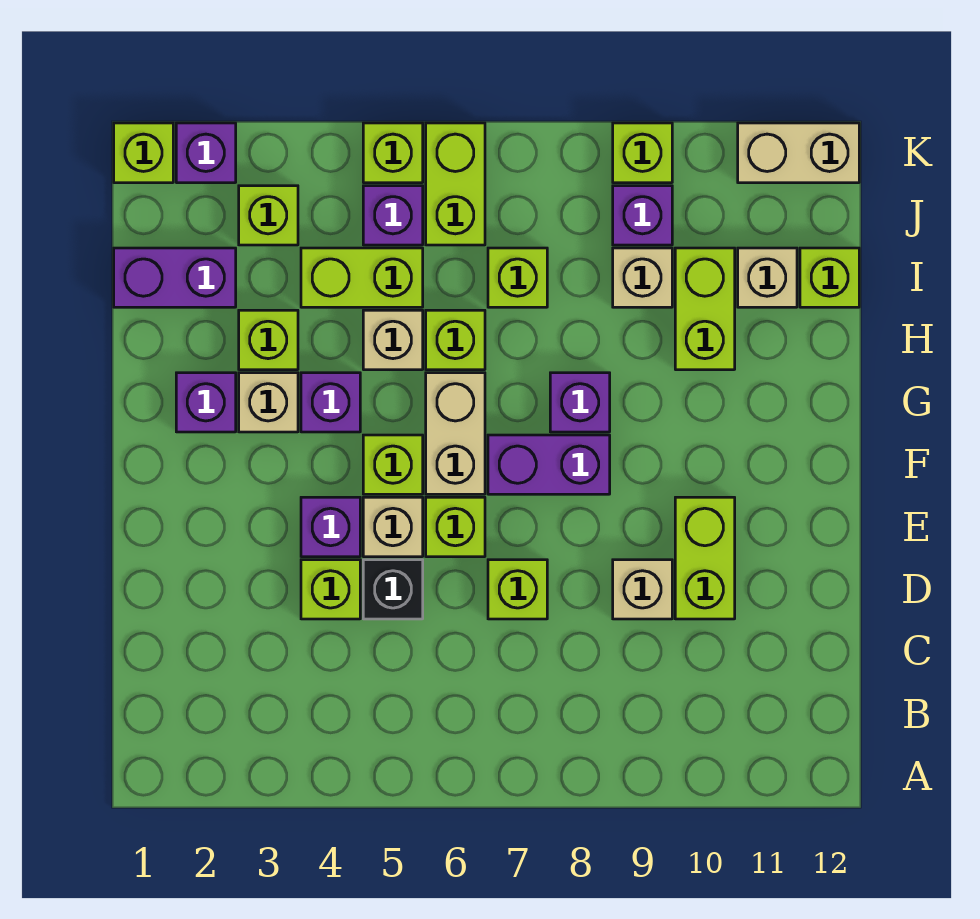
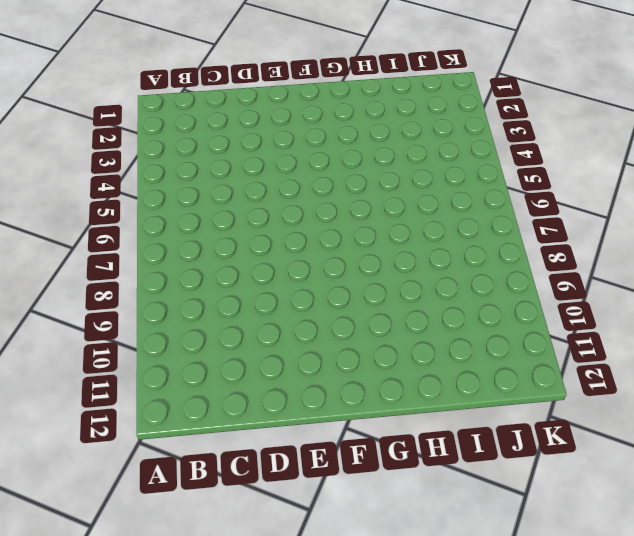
none -> lime brick D4 level 1
none -> black brick D5 level 1
none -> lime brick D7 level 1
none -> tan brick D9 level 1

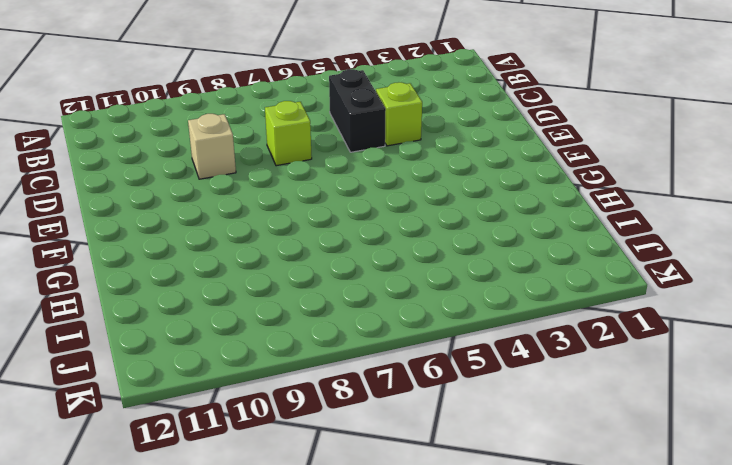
black brick C5:D5 level 1 -> black brick D5 level 1
none -> lime brick D10:E10 level 1
none -> purple brick E4 level 1
none -> tan brick E5 level 1
none -> lime brick E6 level 1

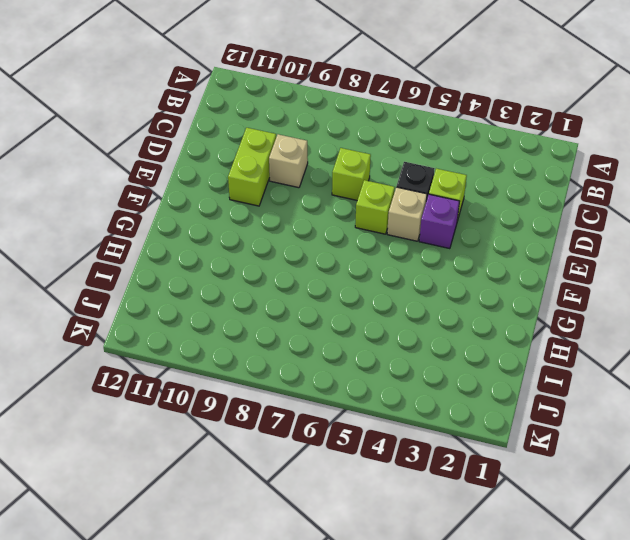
none -> lime brick F5 level 1
none -> tan brick F6:G6 level 1
none -> purple brick F7:F8 level 1
none -> purple brick G2 level 1

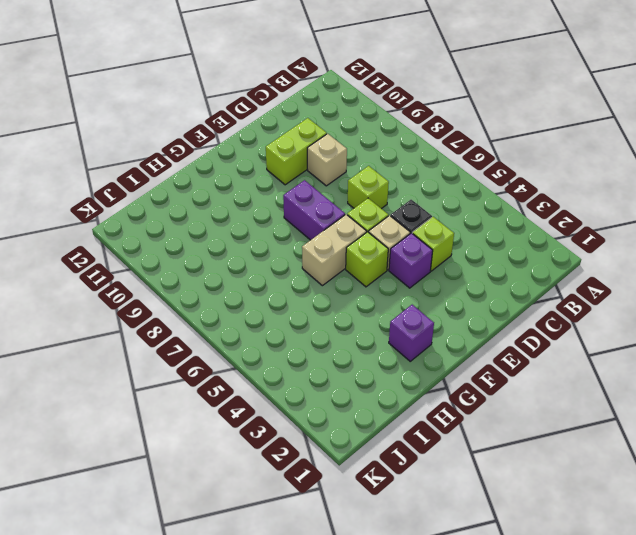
none -> tan brick G3 level 1
none -> purple brick G4 level 1
none -> purple brick G8 level 1
none -> lime brick H3 level 1

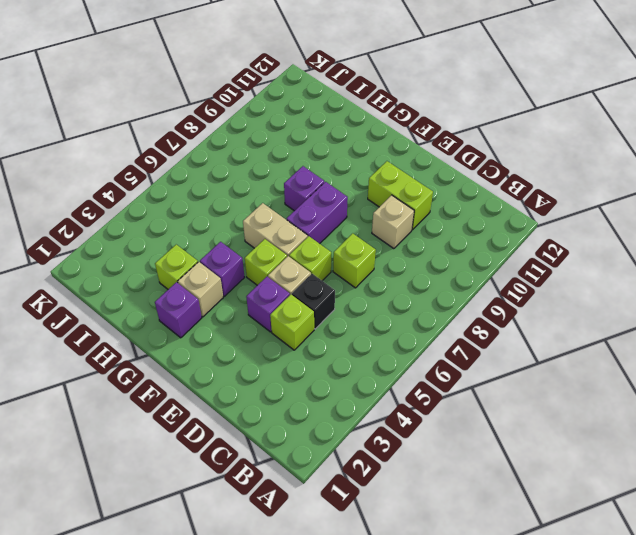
none -> tan brick H5 level 1
none -> lime brick H6 level 1
none -> lime brick H10:I10 level 1
none -> purple brick I1:I2 level 1

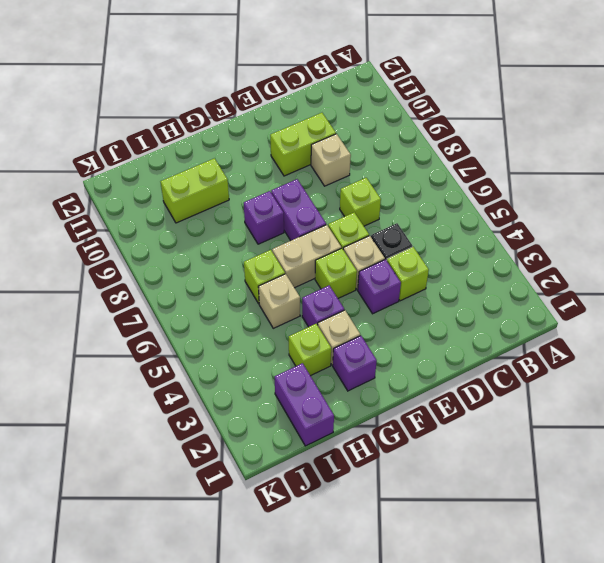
none -> lime brick I4:I5 level 1
none -> lime brick I7 level 1
none -> tan brick I9 level 1
none -> tan brick I11 level 1

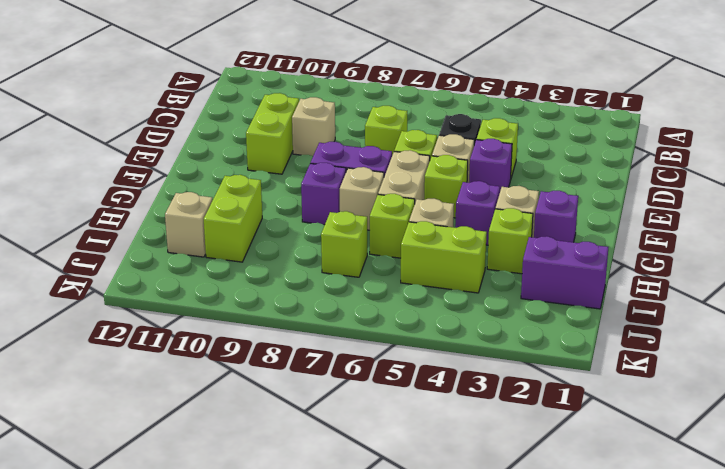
tan brick G7 level 1 -> tan brick I9 level 1
none -> lime brick I12 level 1
none -> lime brick J3 level 1
none -> purple brick J5 level 1
none -> lime brick J6:K6 level 1

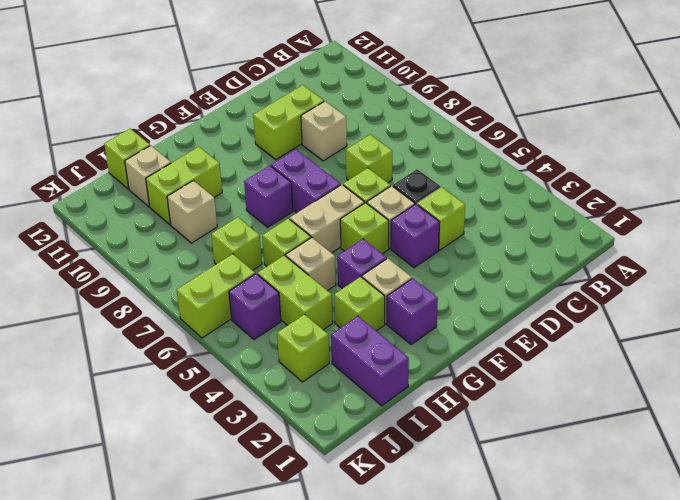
none -> purple brick J9 level 1
none -> lime brick K1 level 1
none -> purple brick K2 level 1
none -> lime brick K5 level 1

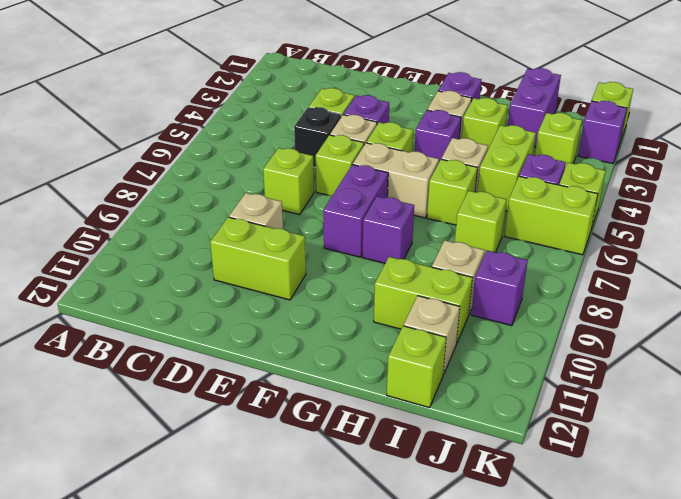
none -> lime brick K9 level 1
none -> tan brick K11:K12 level 1

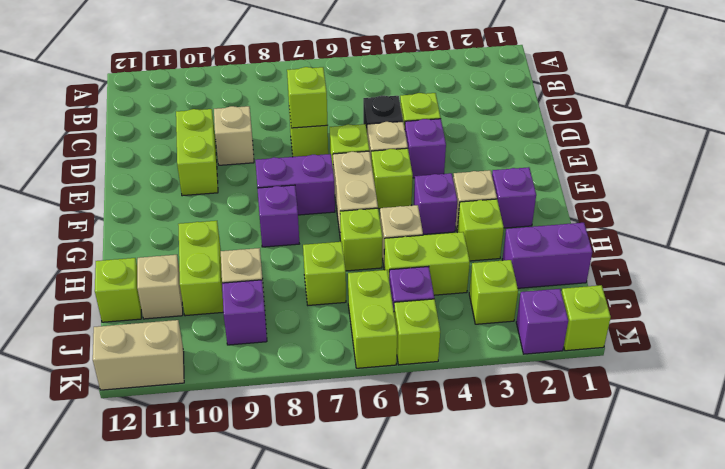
lime brick D7 level 2 -> lime brick K9 level 1

